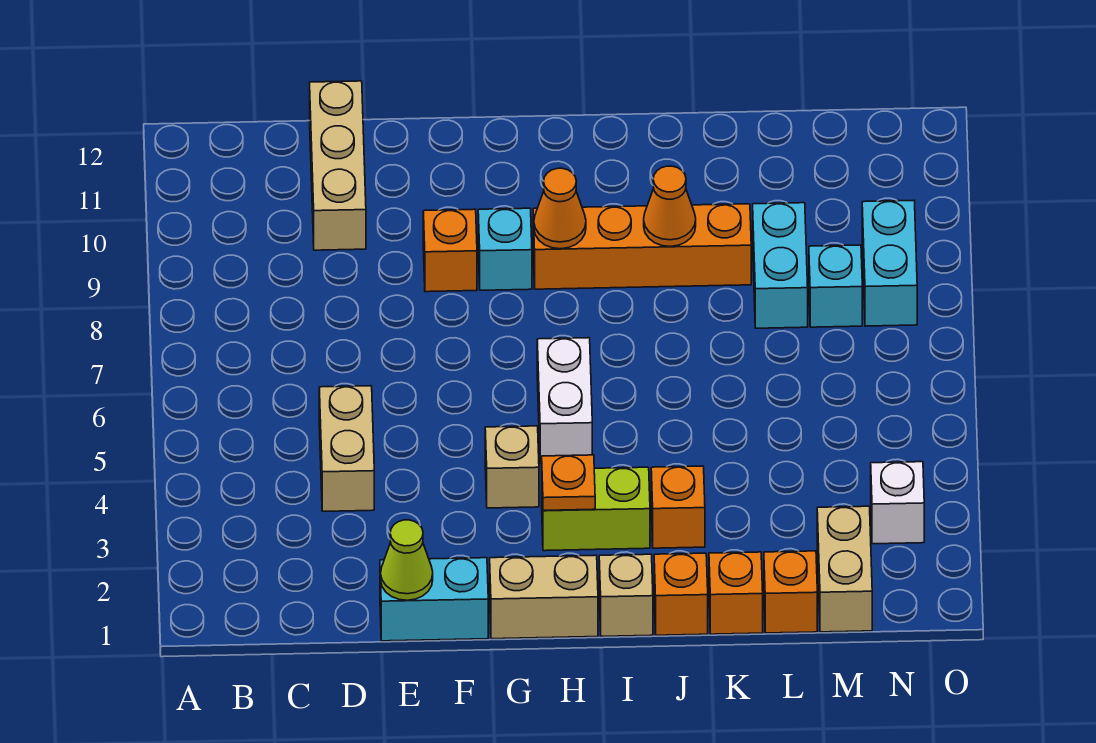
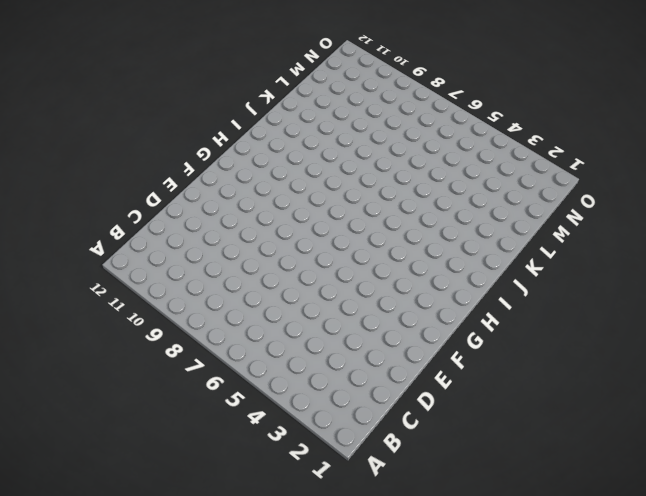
none -> tan brick D4:D5 level 1
none -> tan brick D10:D12 level 1
none -> cyan brick E1:F1 level 1

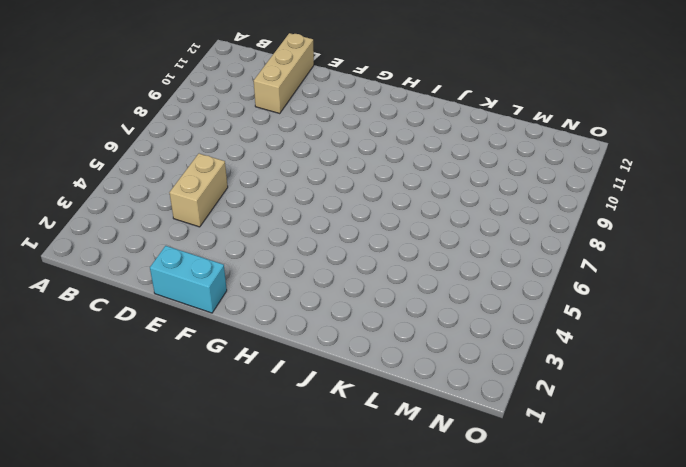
none -> orange brick F9 level 1
none -> tan brick G1:H1 level 1
none -> tan brick G4 level 1

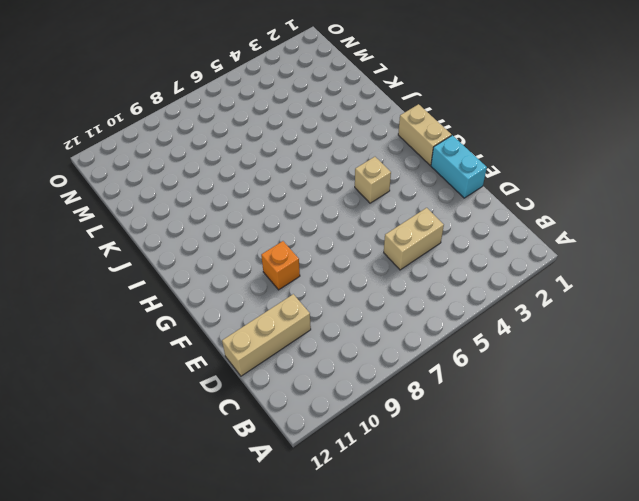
none -> cyan brick G9 level 1
none -> lime brick H3:I3 level 1
none -> white brick H5:H6 level 1

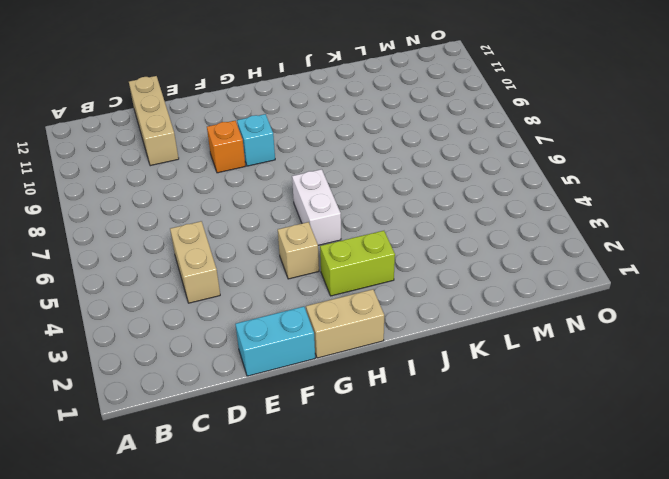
none -> orange brick H9:K9 level 1
none -> tan brick I1 level 1
none -> orange brick J1 level 1

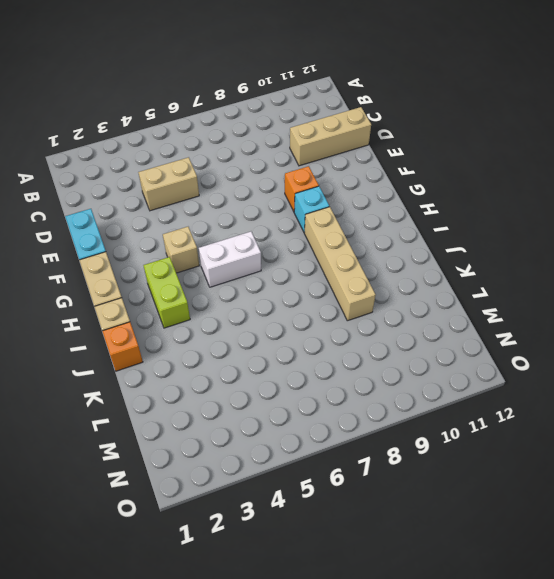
tan brick H9:K9 level 1 -> orange brick H9:K9 level 1
none -> orange brick J3 level 1
none -> orange brick K1 level 1
none -> orange brick L1 level 1

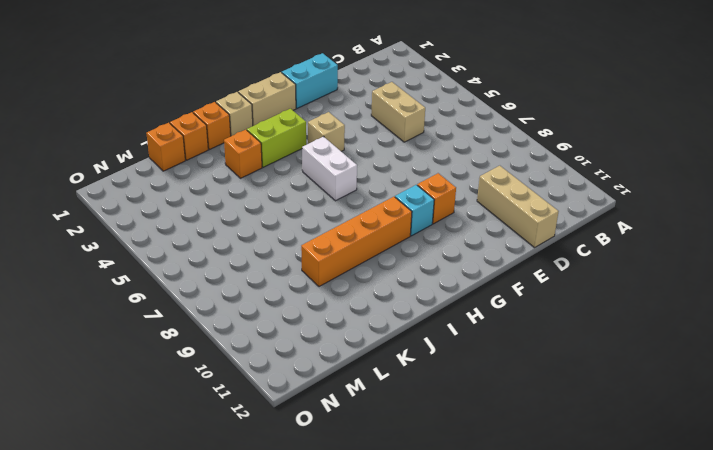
none -> cyan brick L8:L9 level 1
none -> tan brick M1:M2 level 1
none -> cyan brick M8 level 1

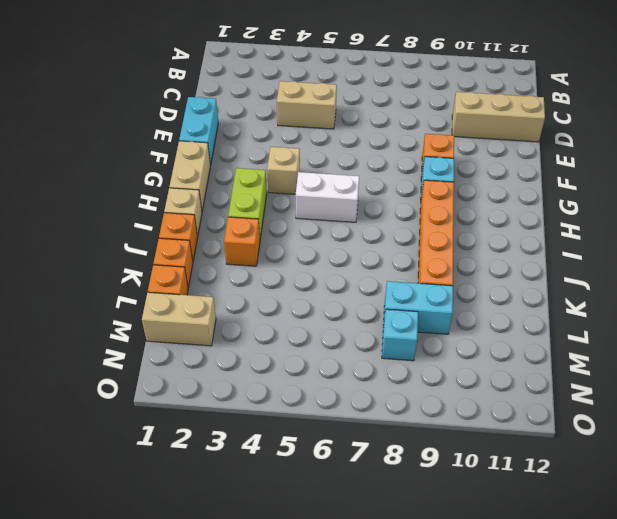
none -> white brick N3 level 1
none -> cyan brick N8:N9 level 1
none -> lime cone E1 level 2

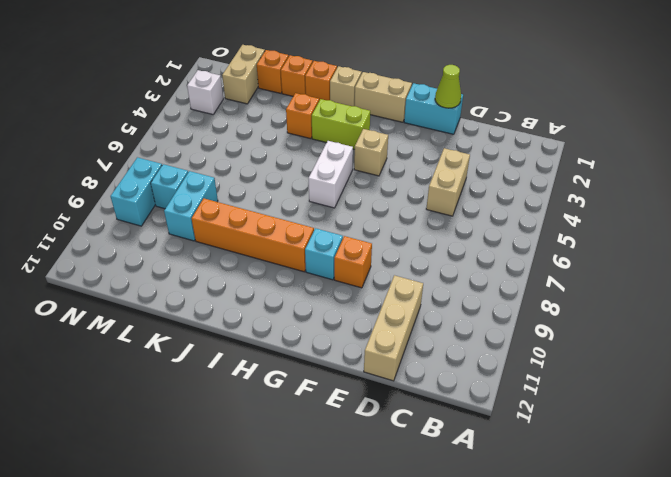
none -> orange plate H3 level 2
none -> orange cone H9 level 2
none -> orange cone J9 level 2

